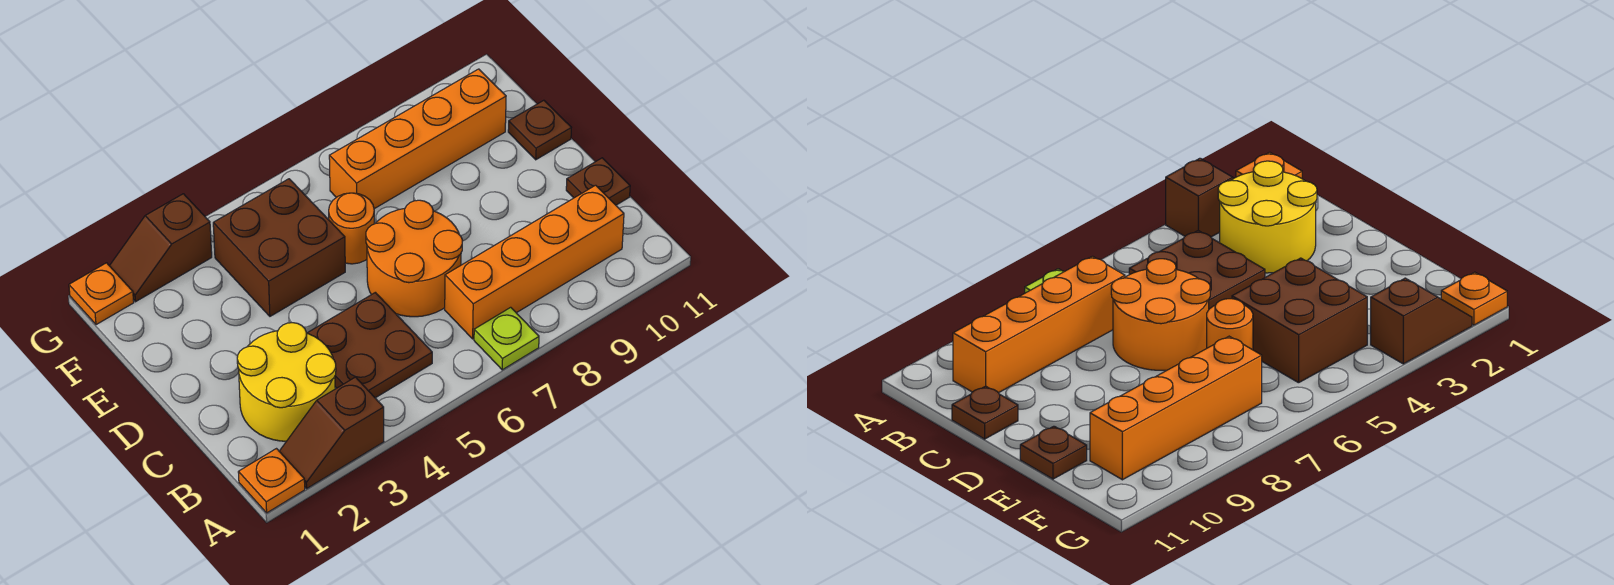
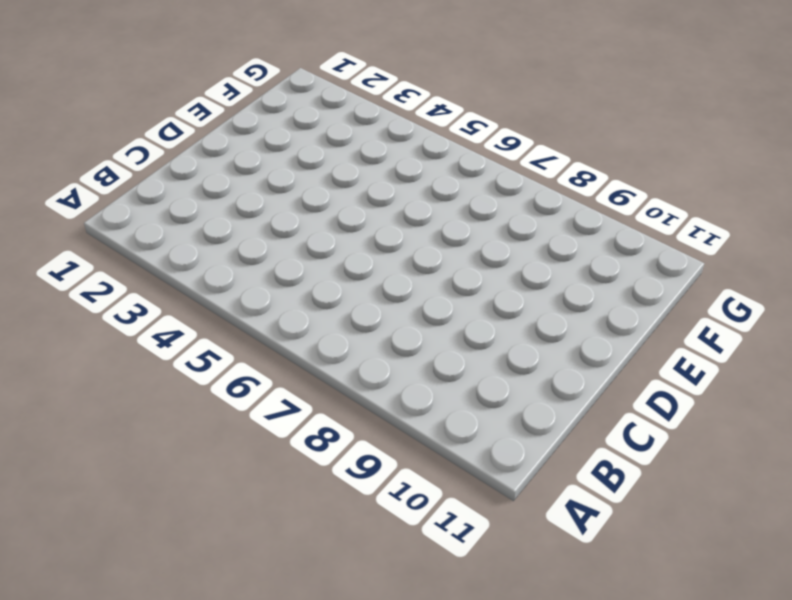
none -> orange plate A1 level 1
none -> brown slope A2:A3 level 1 top 3
none -> lime plate A7 level 1

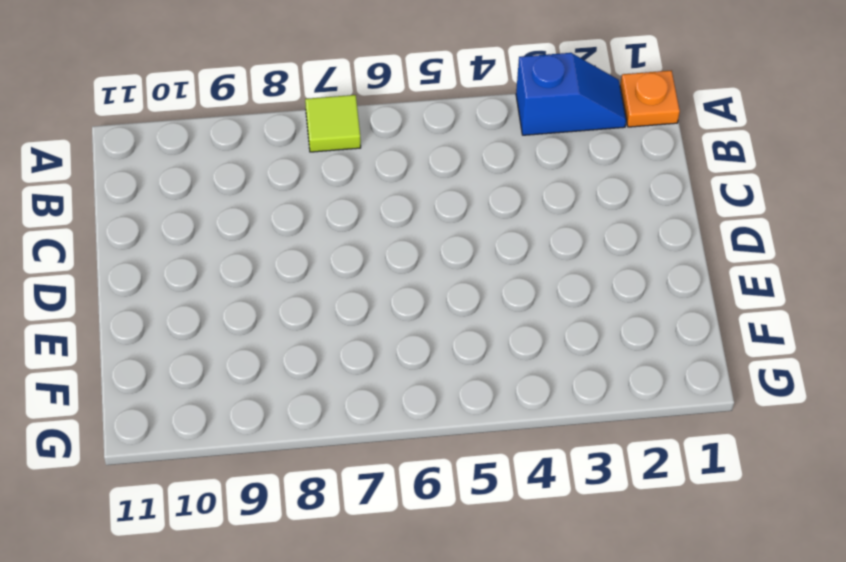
blue slope A2:A3 level 1 top 3 -> brown slope A2:A3 level 1 top 3
lime tile A7 level 1 -> lime plate A7 level 1
none -> yellow round brick B2:C3 level 1
none -> brown plate B4:C5 level 1
none -> orange brick B7:B10 level 1

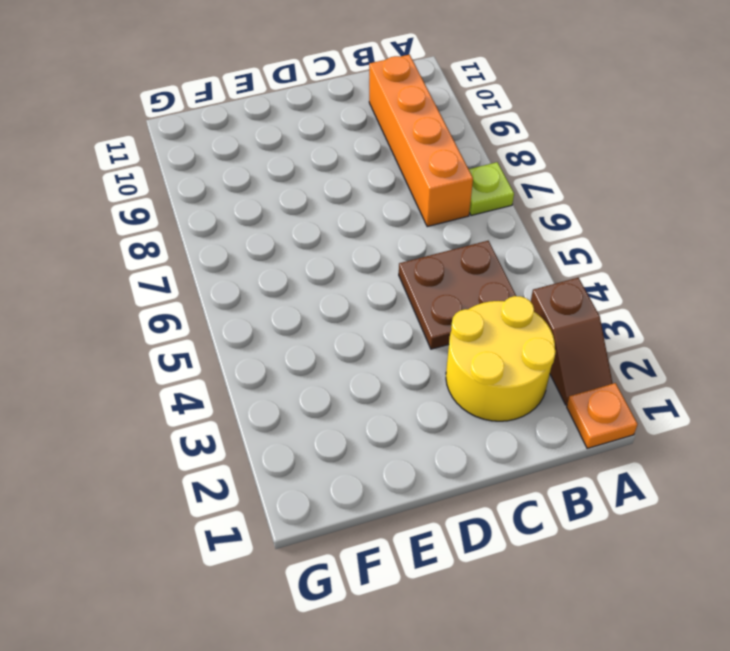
none -> orange round brick C6:D7 level 1
none -> brown plate C11 level 1
none -> brown brick E4:F5 level 1

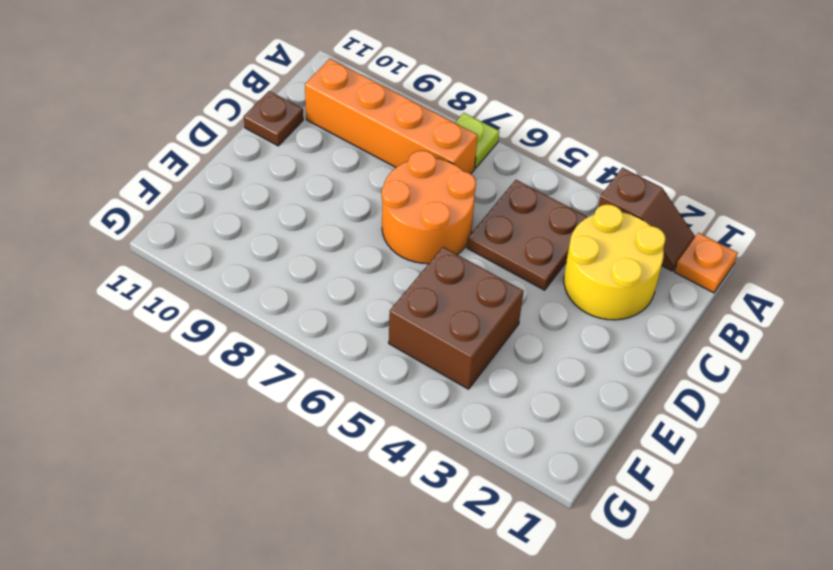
none -> orange round brick E6 level 1
none -> brown plate E11 level 1
none -> orange brick F7:F10 level 1

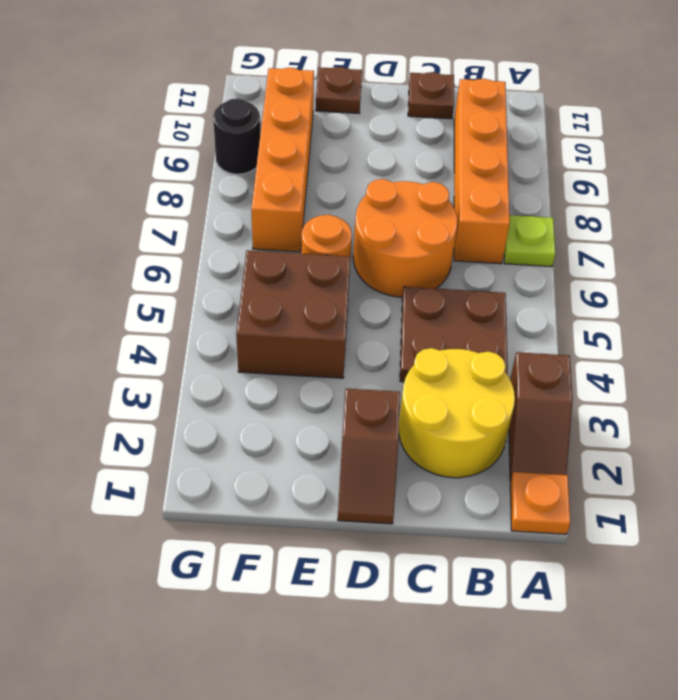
brown slope D1:D2 level 1 top 2 -> brown slope G2:G3 level 1 top 3
black round brick G9 level 1 -> none
none -> orange plate G1 level 1

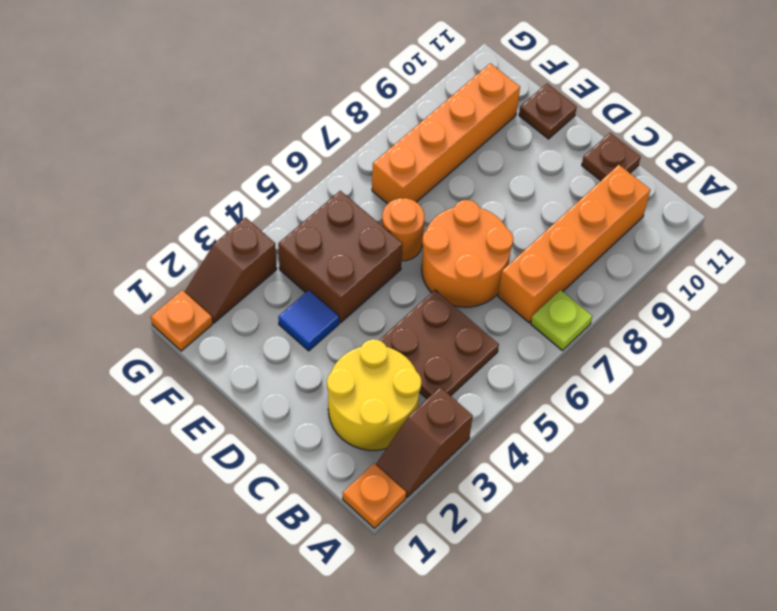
blue tile E3 level 1 -> none

